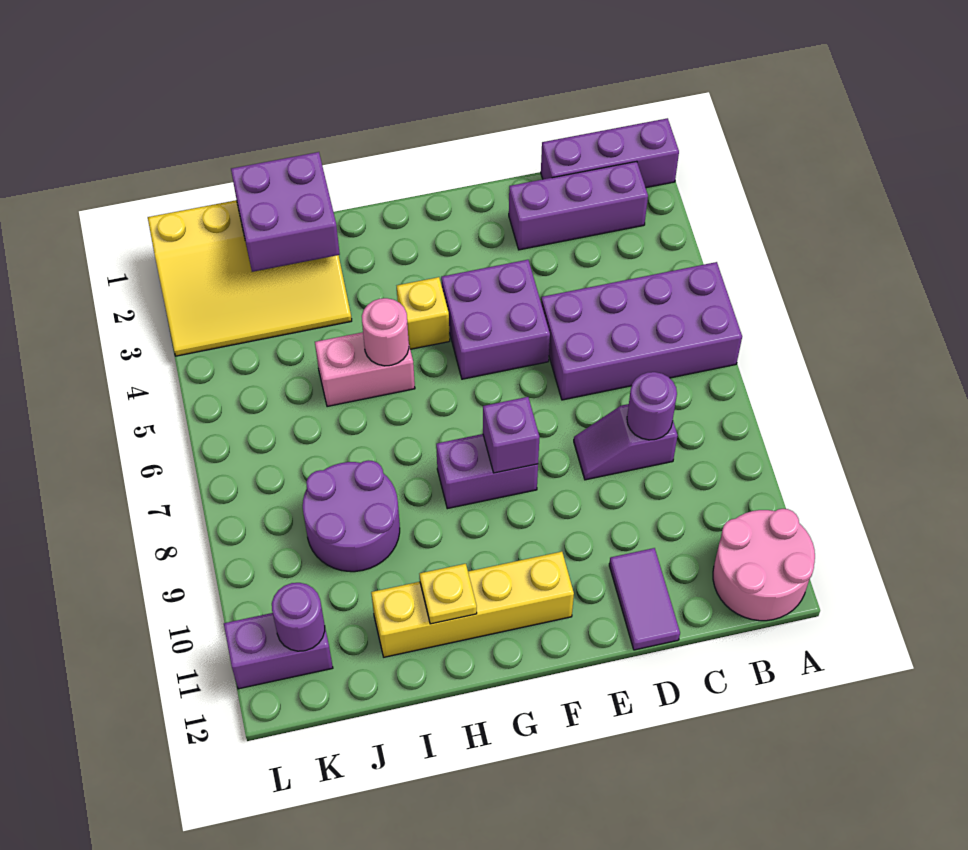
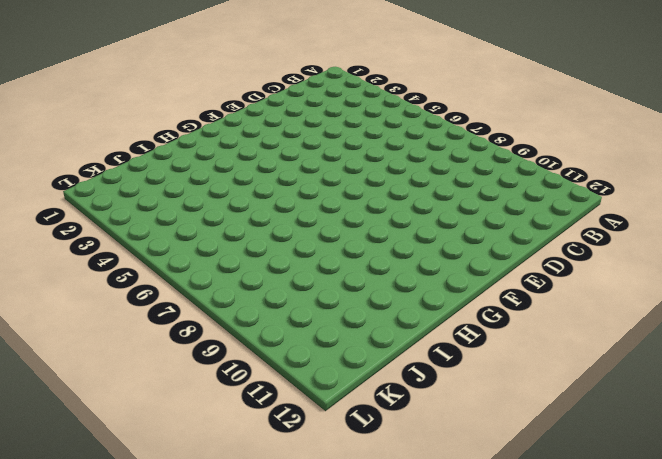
none -> purple brick A1:C1 level 1
none -> purple brick A5:D6 level 1
none -> pink round brick A11:B12 level 1

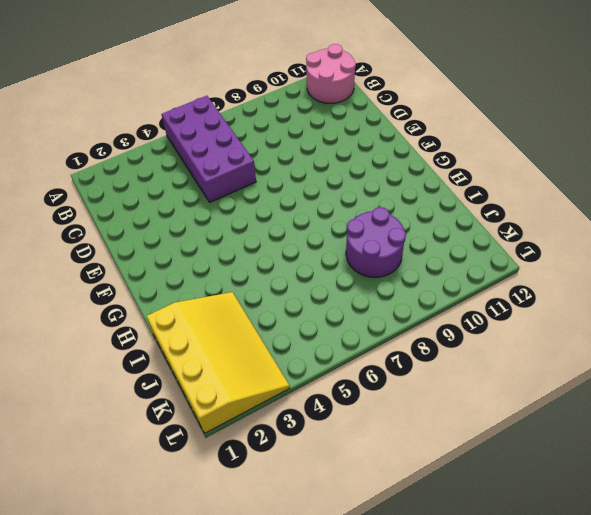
none -> purple brick A1:C1 level 1
none -> purple brick B2:D2 level 1
none -> purple slope C8:D8 level 1 top C

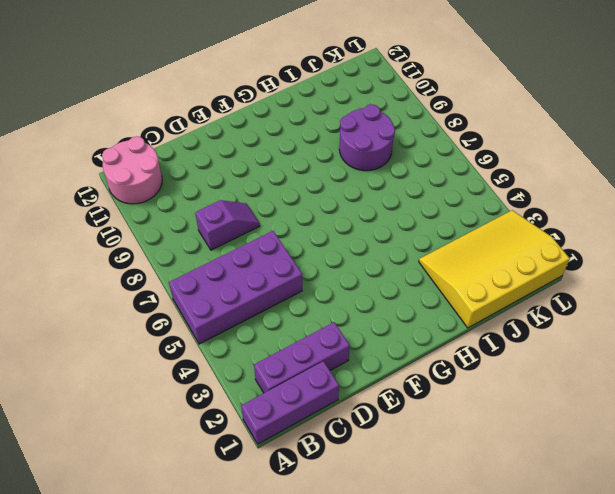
none -> purple tile D11:D12 level 1
none -> purple brick E4:F5 level 1
none -> purple brick F8:G8 level 1

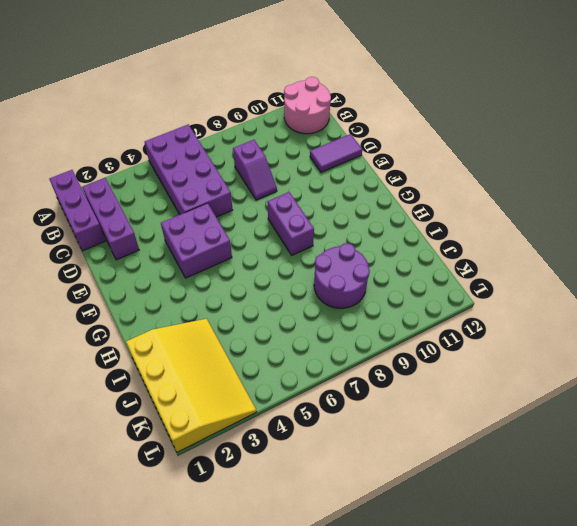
none -> yellow brick F11:I11 level 1
none -> yellow brick G4 level 1
none -> pink brick H5:I5 level 1

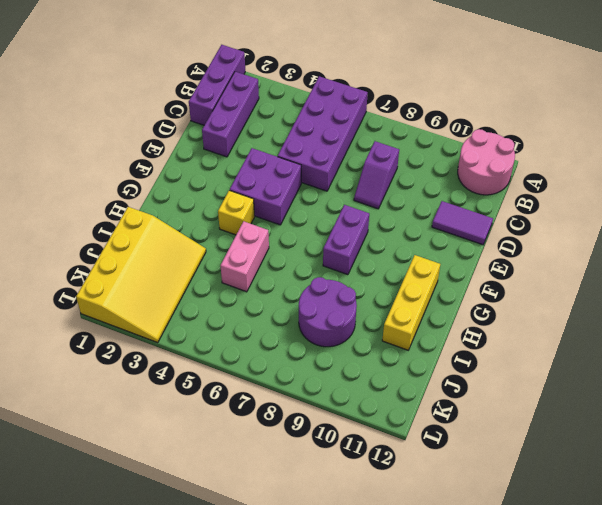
yellow brick G11:I11 level 1 -> yellow brick F11:I11 level 1
none -> purple brick K11:L11 level 1
none -> purple round brick C8 level 2
none -> purple brick F8 level 2

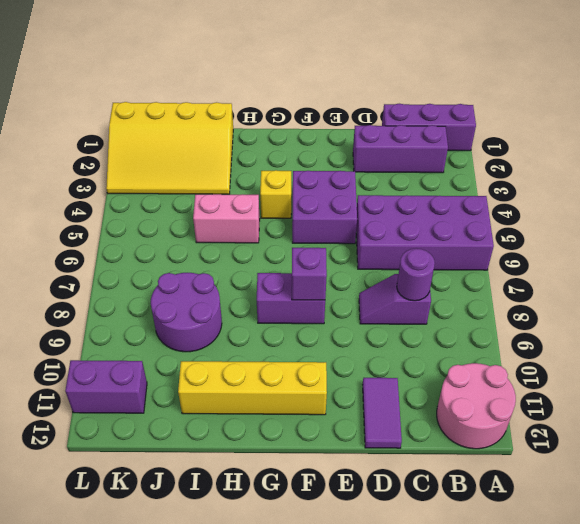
none -> pink round brick H5 level 2
none -> yellow plate H11 level 2
none -> purple brick I1:J2 level 2

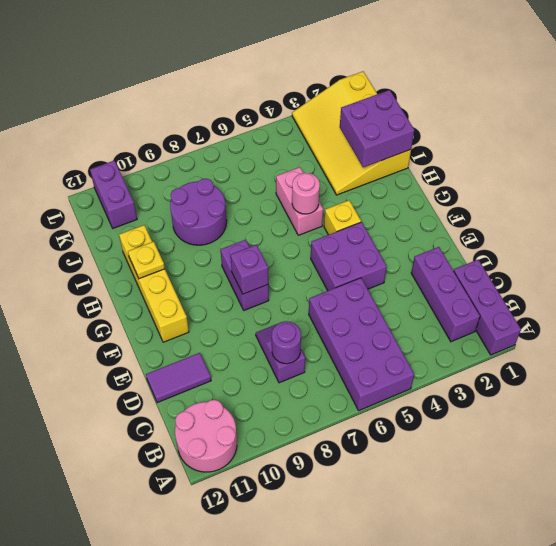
none -> purple round brick K11 level 2

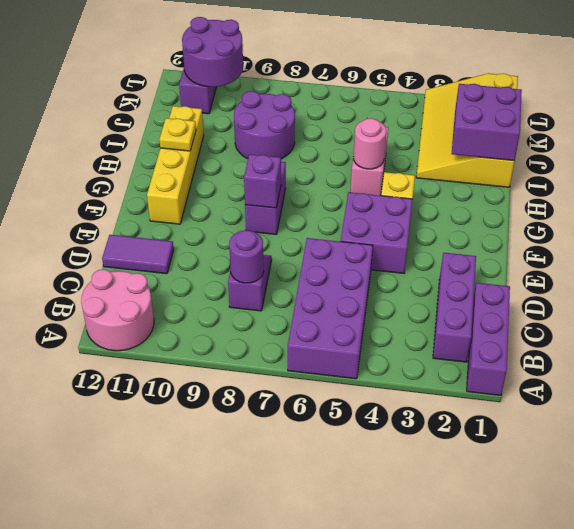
purple round brick K10:L11 level 2 -> purple round brick K11 level 2

